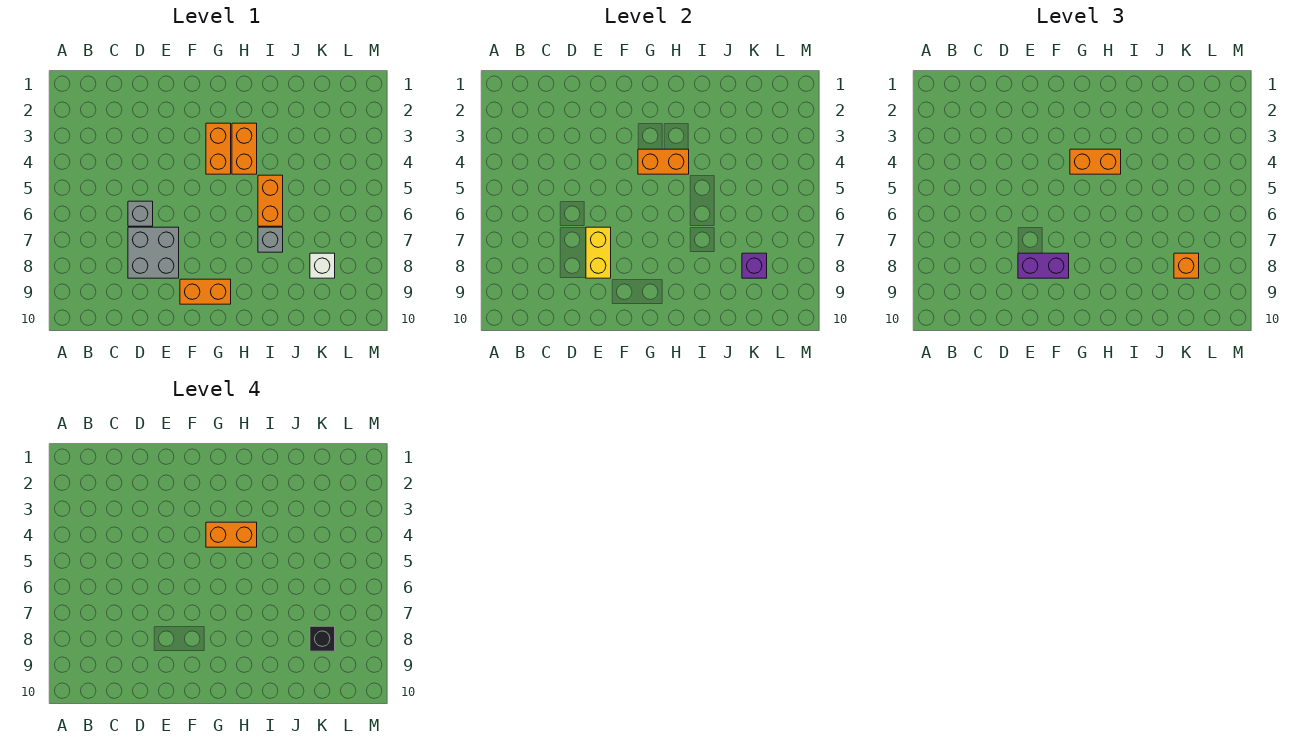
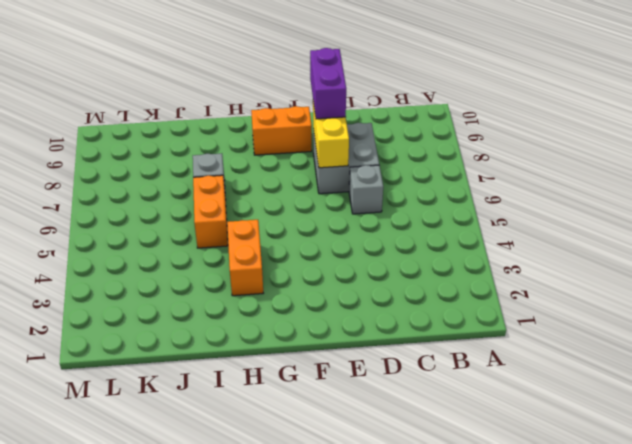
purple brick E8:E9 level 3 -> purple brick E8:F8 level 3
none -> orange brick G3:G4 level 1
none -> white brick K8 level 1
none -> orange brick G4:H4 level 2

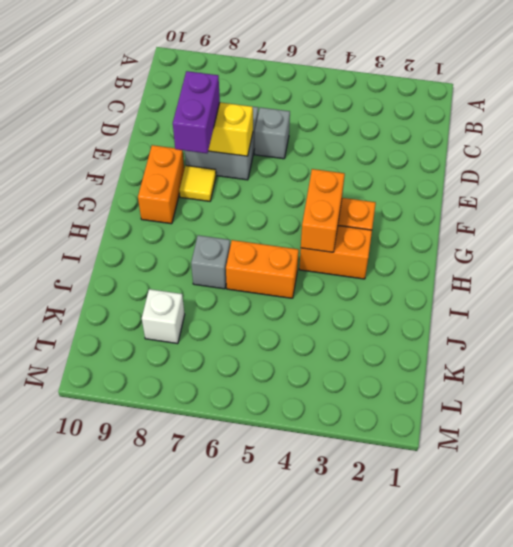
yellow tile F8 level 1 -> none
none -> purple brick K8 level 2
none -> orange brick G4:H4 level 3
none -> orange brick K8 level 3

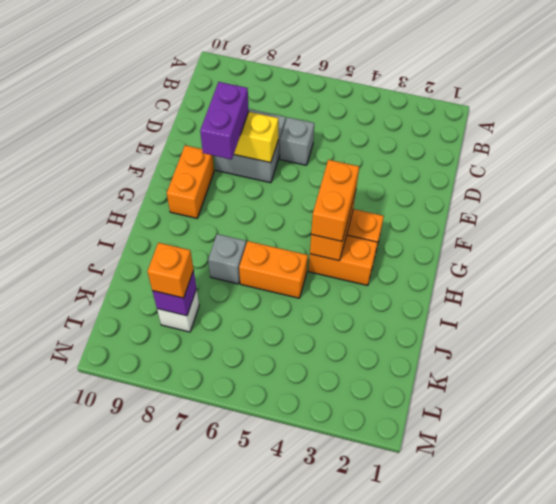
none -> orange brick G4:H4 level 4
none -> black brick K8 level 4

